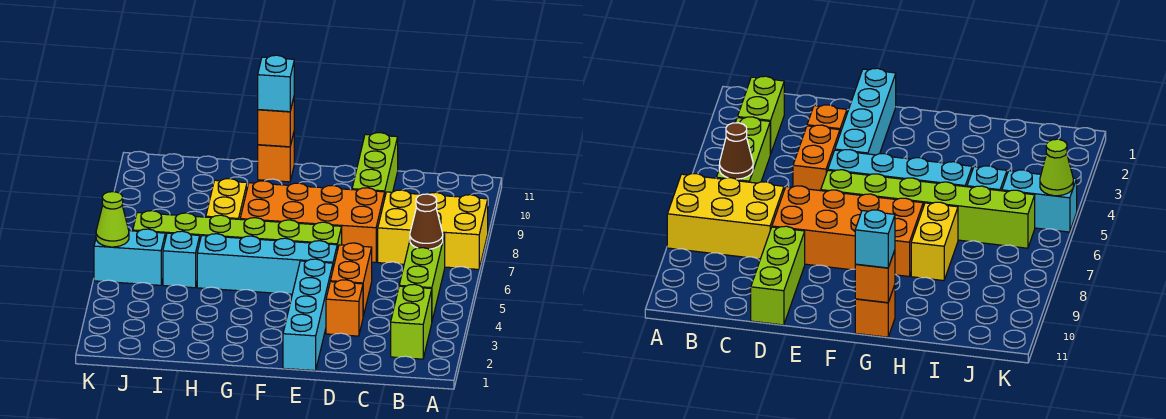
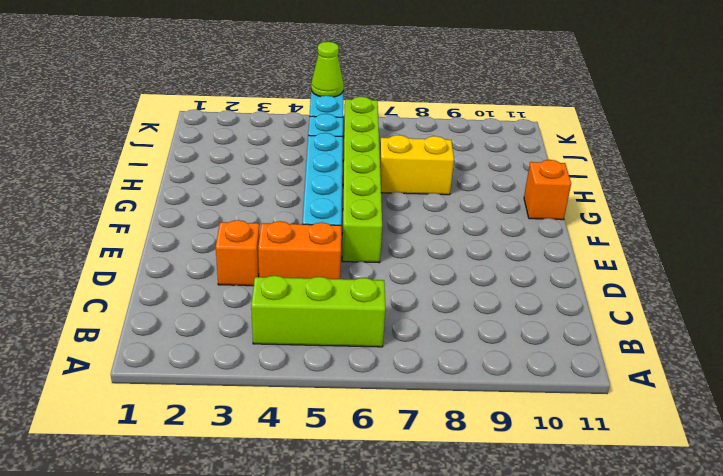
none -> yellow brick A7:C8 level 1
none -> lime brick B2:B3 level 1
none -> orange brick D7:G8 level 1

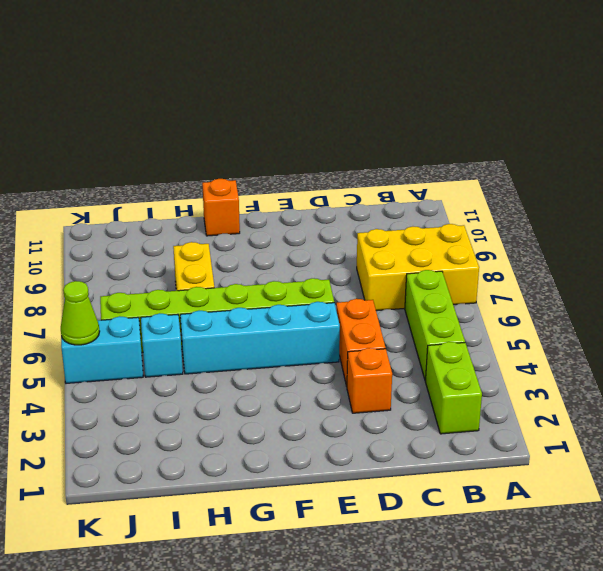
none -> orange brick D7:G8 level 1
none -> lime brick D9:D11 level 1
none -> cyan brick E1:E4 level 1

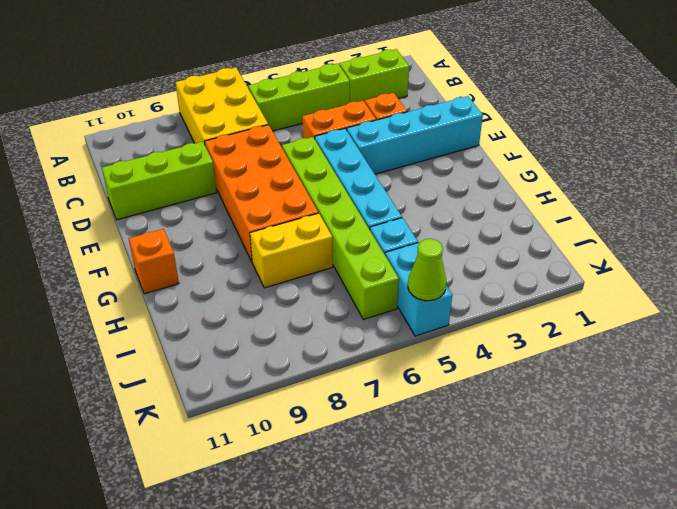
none -> brown cone B6 level 2
none -> orange brick G11 level 2
none -> cyan brick G11 level 3

